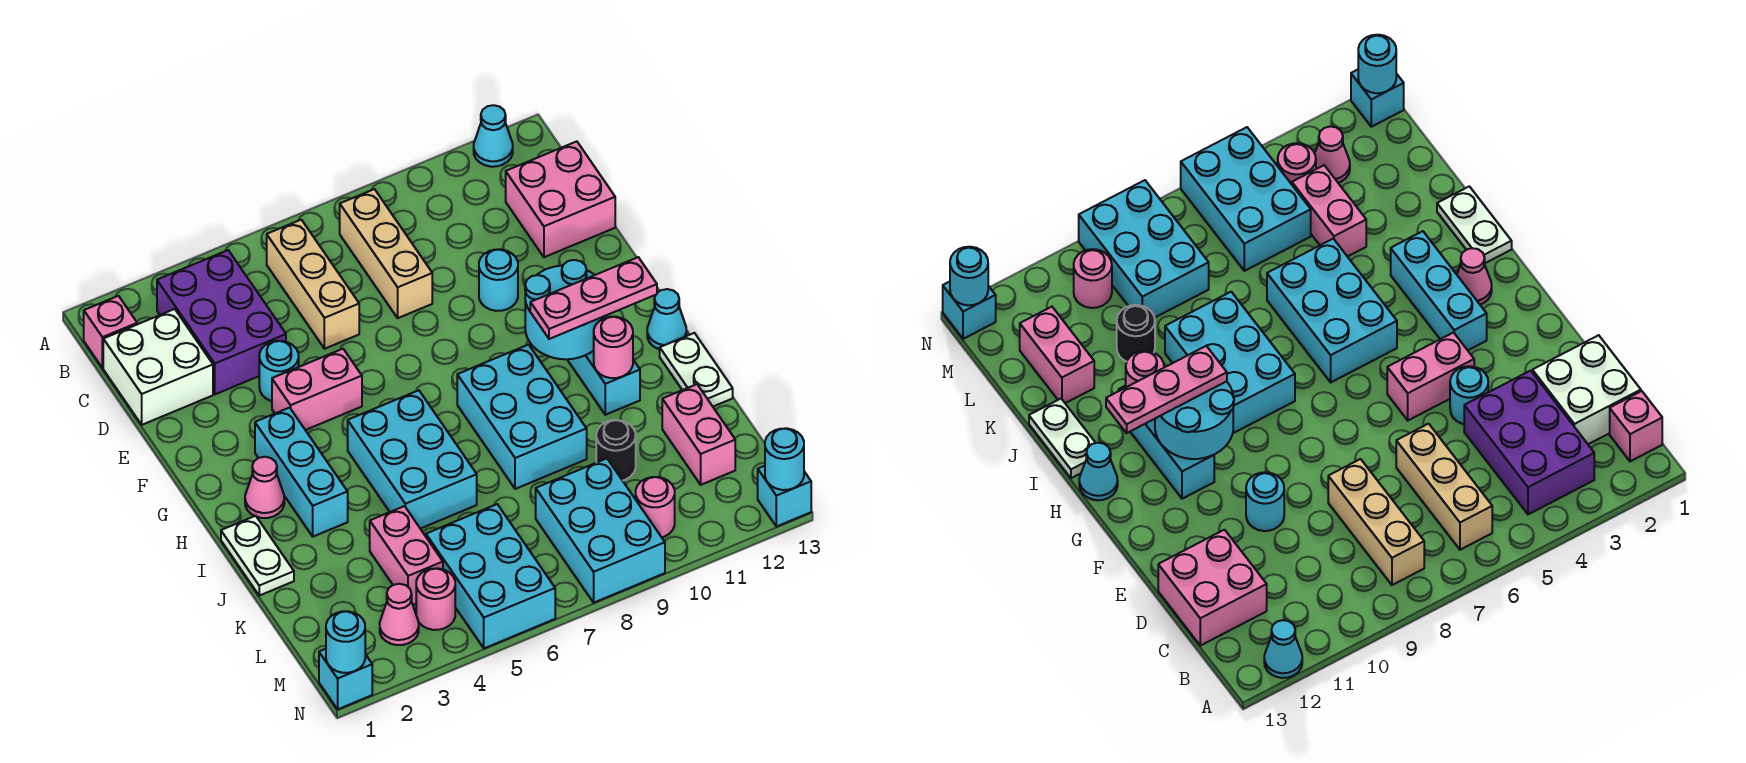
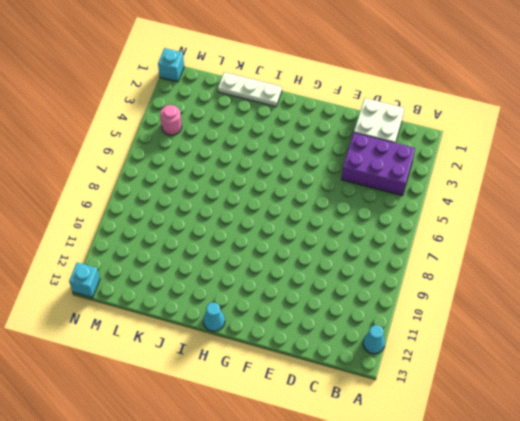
white plate I1:K1 level 1 -> white plate I1:J1 level 1
none -> pink brick B1 level 1
none -> tan brick B6:D6 level 1
none -> tan brick B8:D8 level 1
none -> pink brick C12:D13 level 1

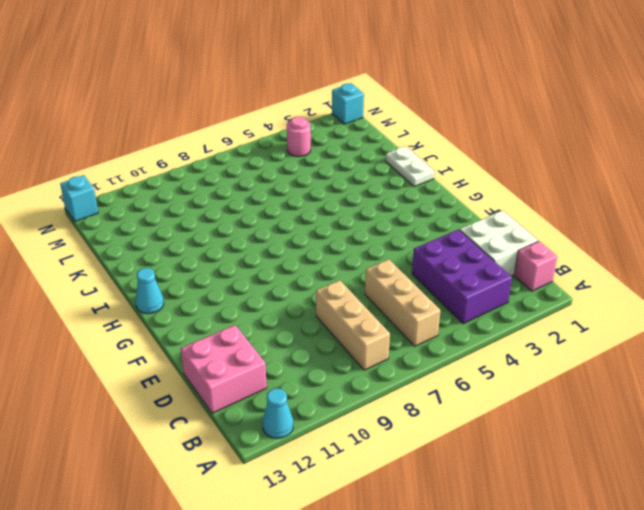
none -> cyan round brick E4 level 1
none -> cyan round brick E10 level 1
none -> pink brick F4:F5 level 1
none -> cyan brick G3:I3 level 1

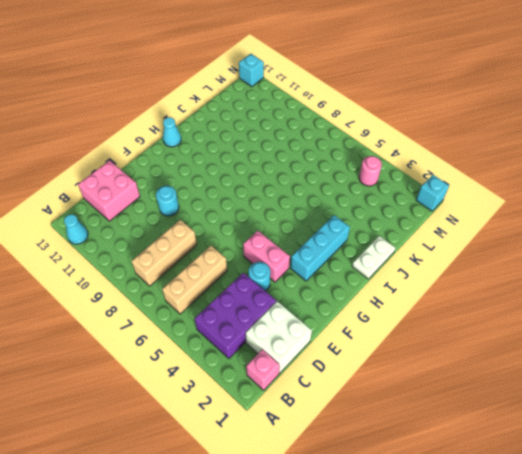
none -> cyan brick G11:I11 level 1
none -> pink cone H2 level 1
none -> cyan brick H5:J6 level 1
none -> cyan brick H8:J9 level 1

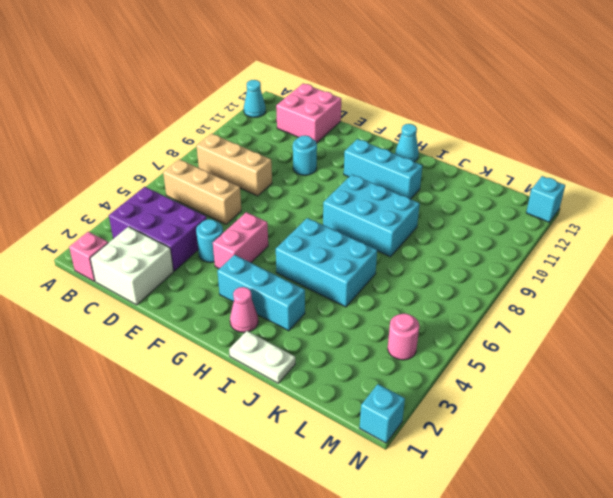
none -> white plate I13:J13 level 1
none -> pink brick K4:L4 level 1
none -> black round brick K10 level 1
none -> pink brick K12:L12 level 1

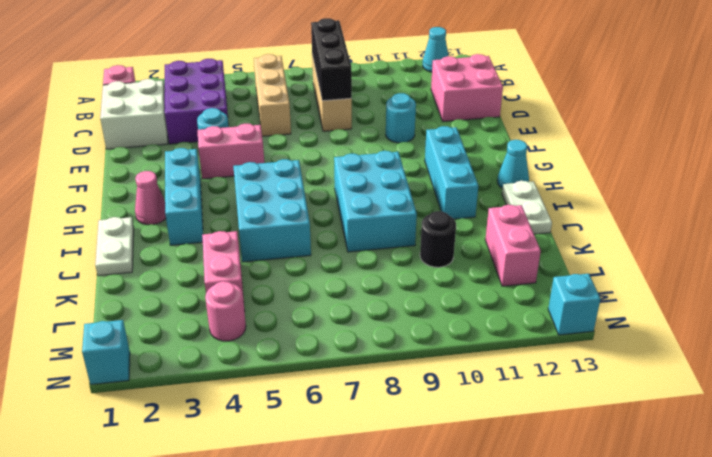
black brick B8:D8 level 2 -> none
none -> cyan brick L5:N6 level 1
none -> cyan brick L8:N9 level 1
none -> pink cone M3 level 1
none -> pink round brick M10 level 1

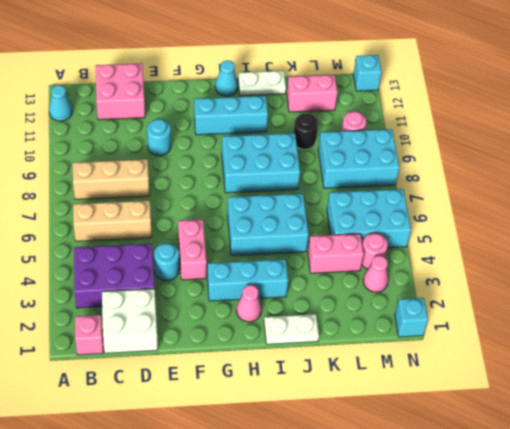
none -> cyan round brick G10:H11 level 2
none -> pink round brick I11 level 2
none -> cyan round brick N1 level 2
none -> cyan round brick N13 level 2

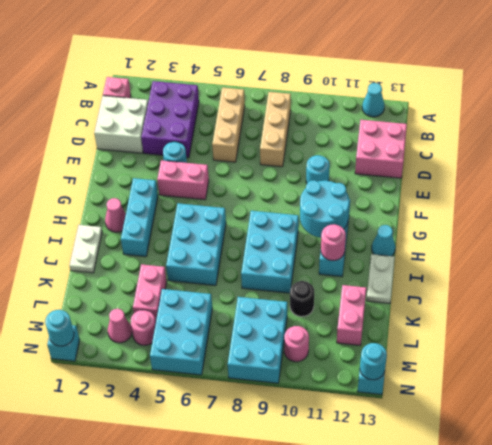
none -> pink plate H10:H12 level 3

